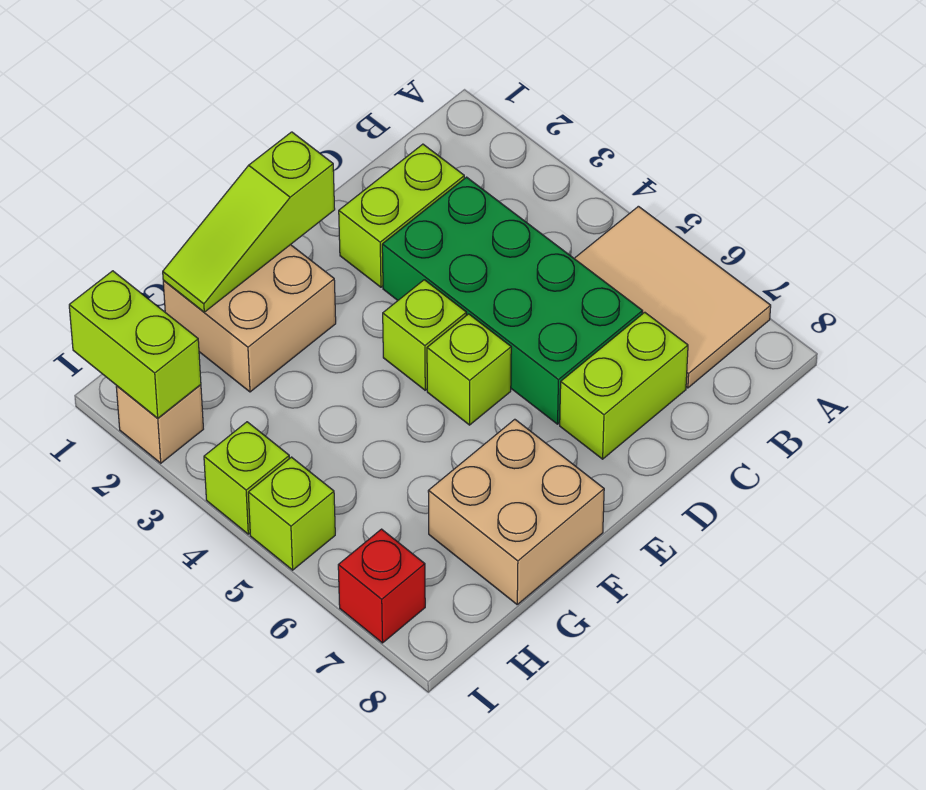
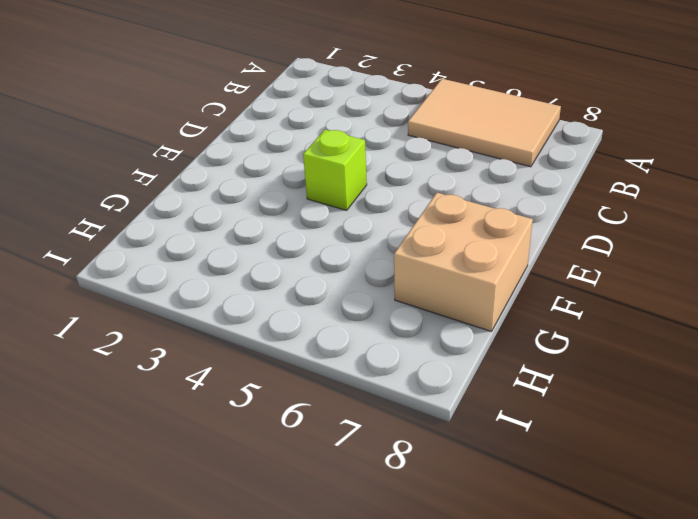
none -> lime brick C2:D2 level 1
none -> green brick C3:D6 level 1
none -> lime brick C7:D7 level 1

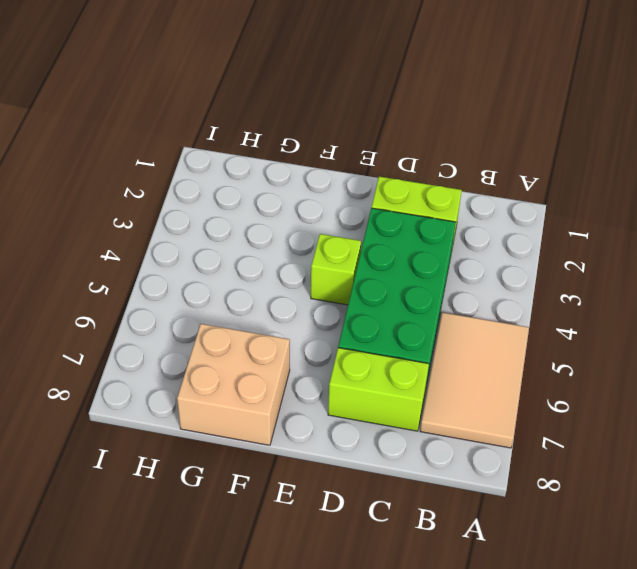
none -> lime brick E5 level 1
none -> tan brick F1:G2 level 1
none -> tan brick I2 level 1

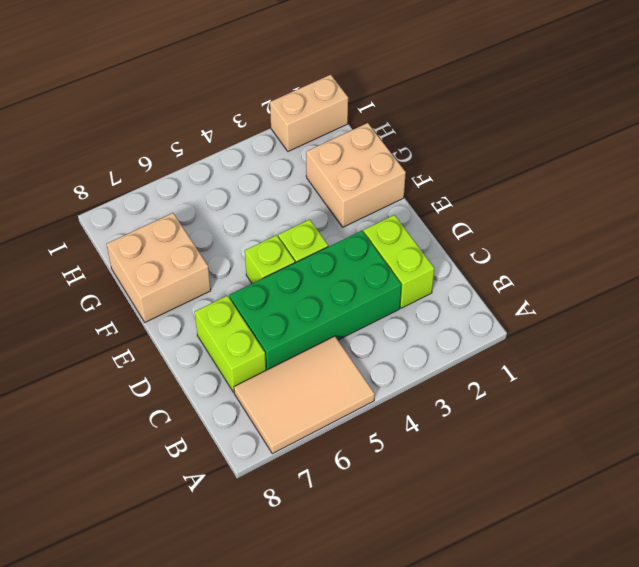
tan brick I1:I2 level 1 -> tan brick I2 level 1
none -> lime brick I4 level 1
none -> lime brick I5 level 1
none -> red brick I7 level 1

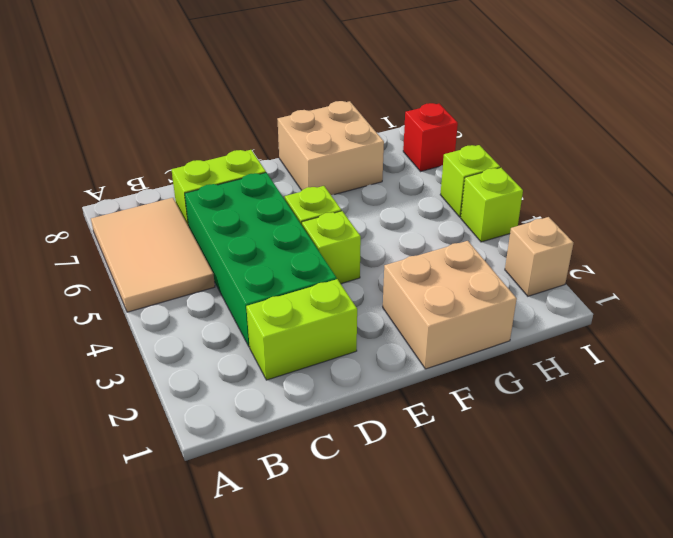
none -> lime slope E1:G1 level 2 top E
none -> lime brick I1:I2 level 2

